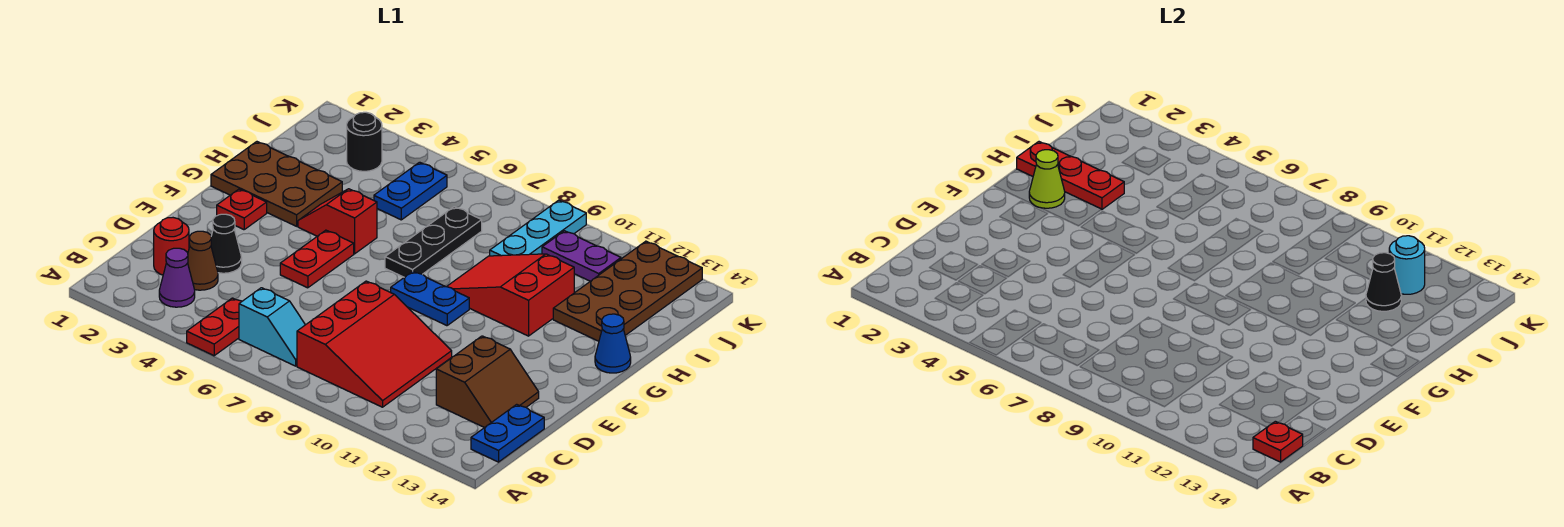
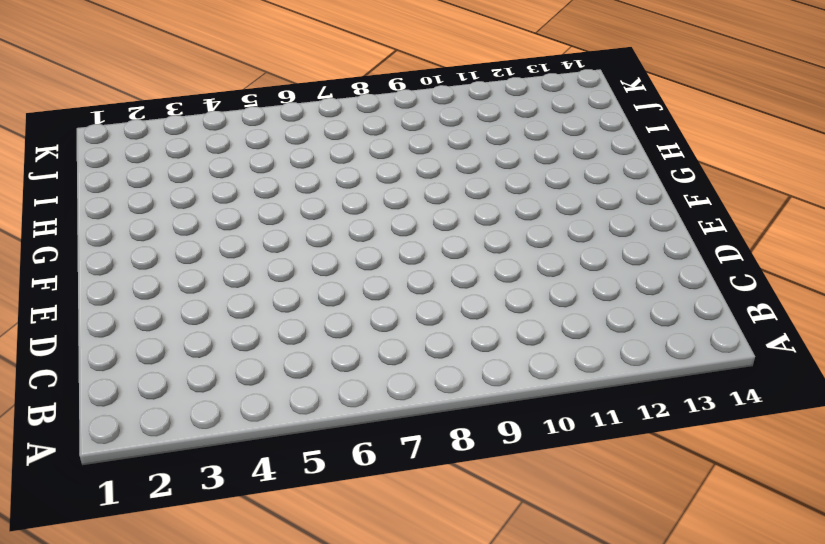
none -> red plate A5:B5 level 1
none -> purple cone B3 level 1
none -> cyan slope B6:B7 level 1 top 6

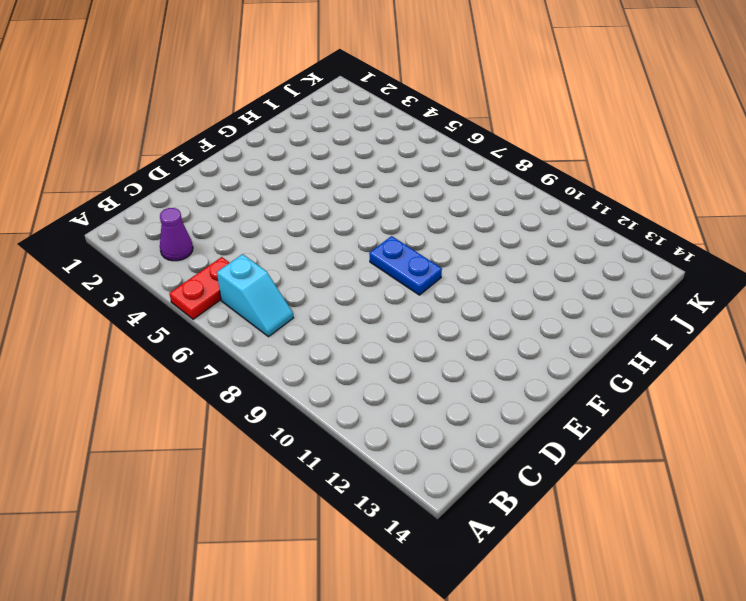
none -> red slope B8:D10 level 1 top 8
none -> blue plate B14:C14 level 1
none -> red round brick C2 level 1

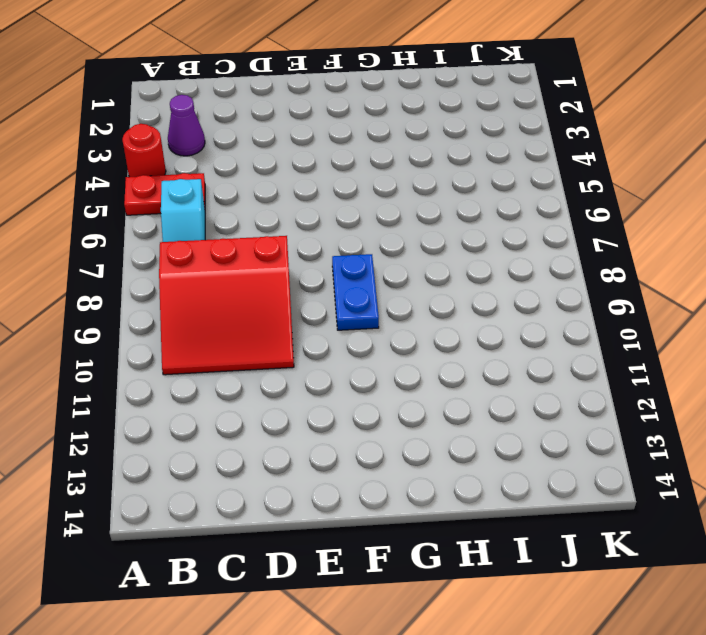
red round brick A4 level 1 -> red round brick C2 level 1
none -> blue plate B14:C14 level 1
none -> brown cone C3 level 1
none -> brown slope C12:D13 level 1 top 12

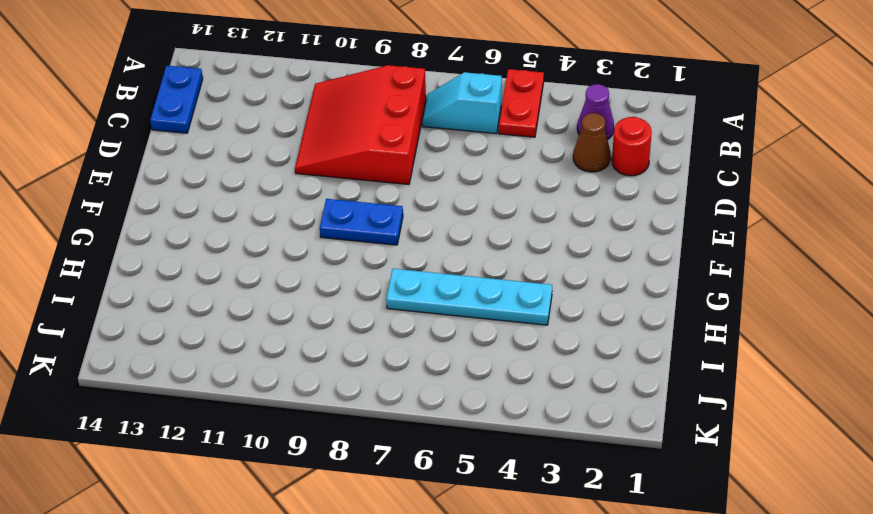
cyan plate H4:H7 level 1 -> black plate G7:I7 level 1
none -> brown slope C12:D13 level 1 top 12
none -> black cone D3 level 1
none -> red plate E5:F5 level 1

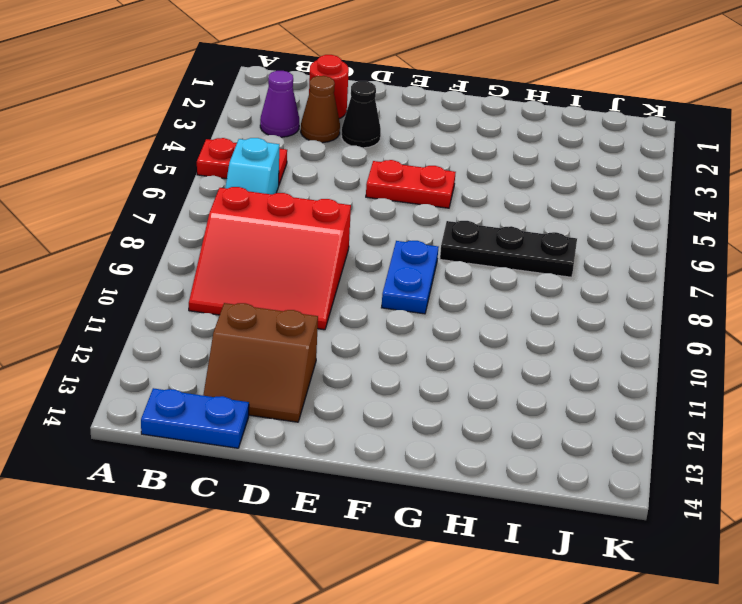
none -> red plate F2 level 1
none -> brown plate G1:H3 level 1
none -> red slope G4:G5 level 1 top 5

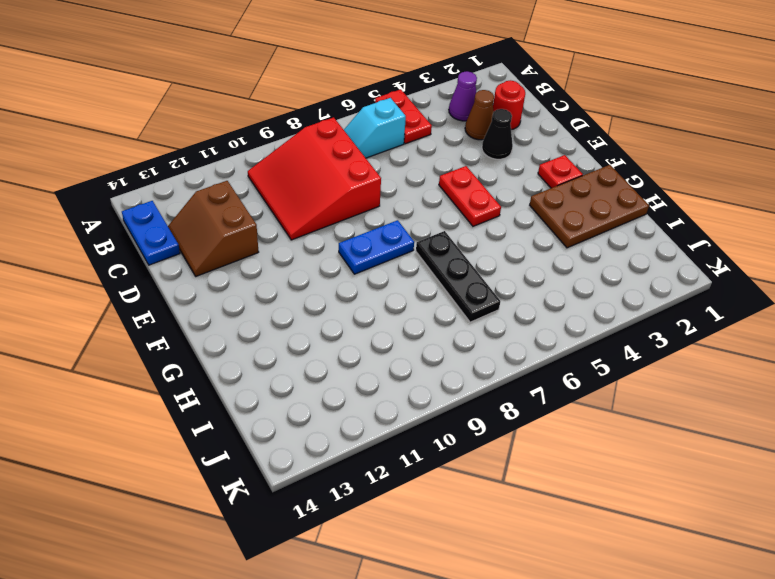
none -> red slope G4:G5 level 1 top 5
none -> red slope G9:H11 level 1 top 11
none -> blue cone G14 level 1

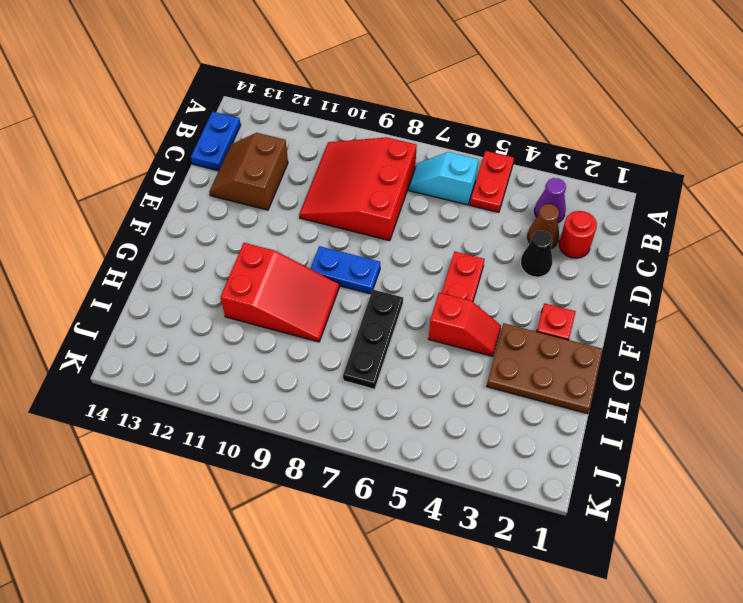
none -> blue cone G14 level 1
none -> brown plate H12:K13 level 1
none -> blue plate I5:J5 level 1

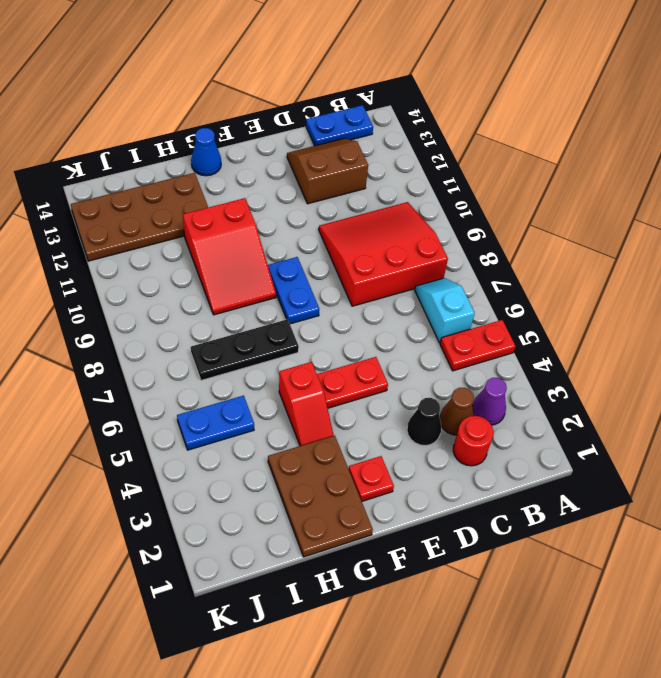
none -> cyan plate I9:K9 level 1
none -> black round brick J3 level 1
none -> purple plate J10:J11 level 1

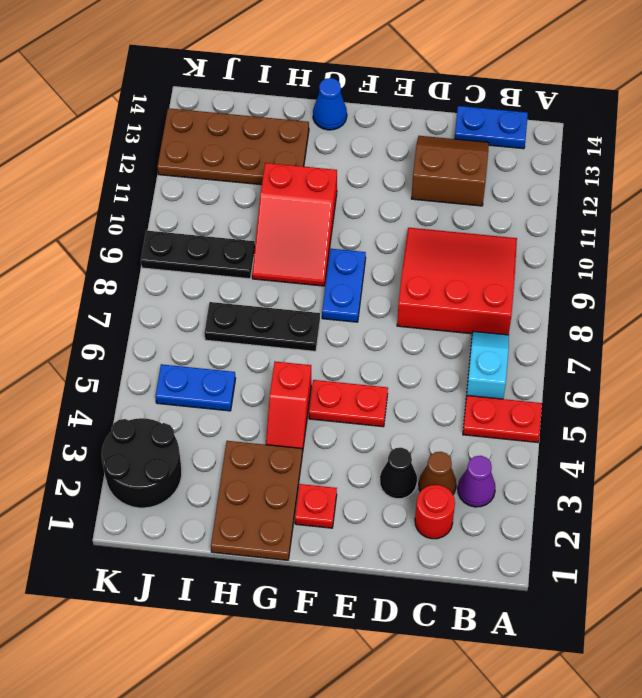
black plate I9:K9 level 1 -> cyan plate I9:K9 level 1
black round brick J2:K3 level 1 -> black round brick J3 level 1
none -> purple plate J10:J11 level 1
none -> red plate B14 level 2
none -> lime cone G2 level 2

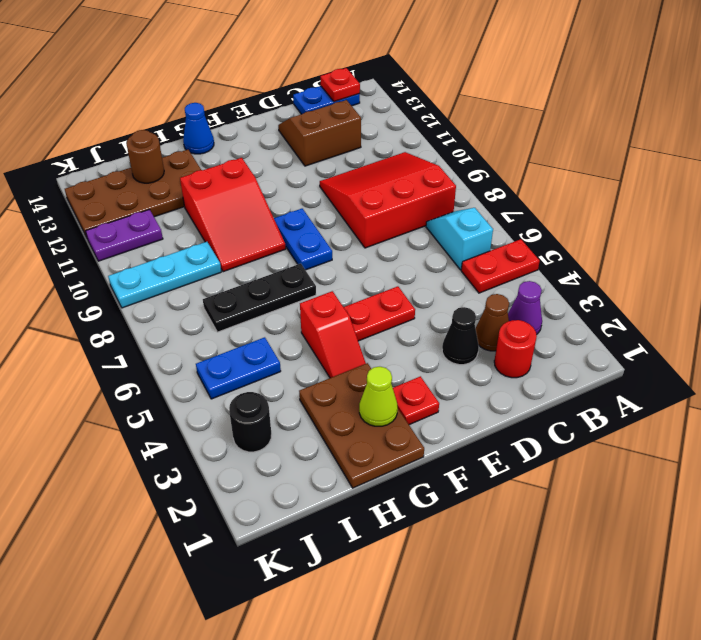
brown round brick I13 level 2 -> none
purple plate J11:K11 level 1 -> purple plate J10:J11 level 1
none -> red plate H1:H3 level 2
none -> black cone I12 level 2
none -> cyan round brick J12 level 2

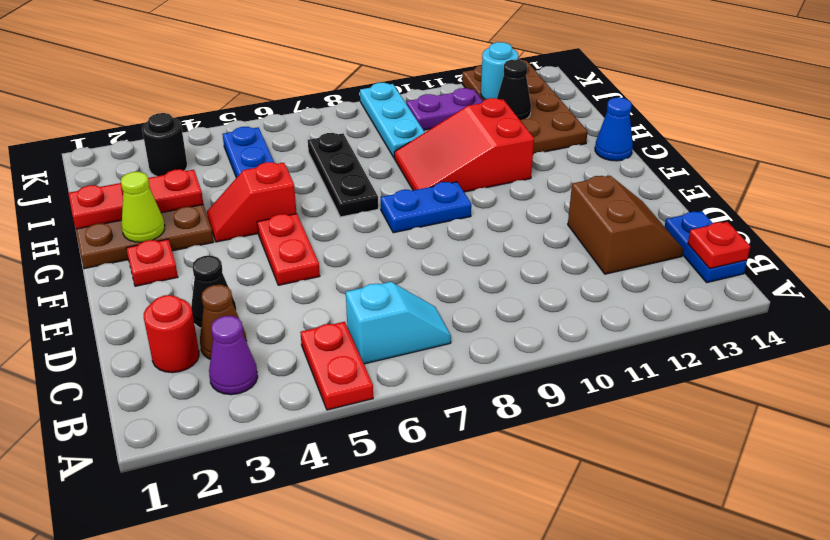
none -> red slope B8:D10 level 1 top 8

